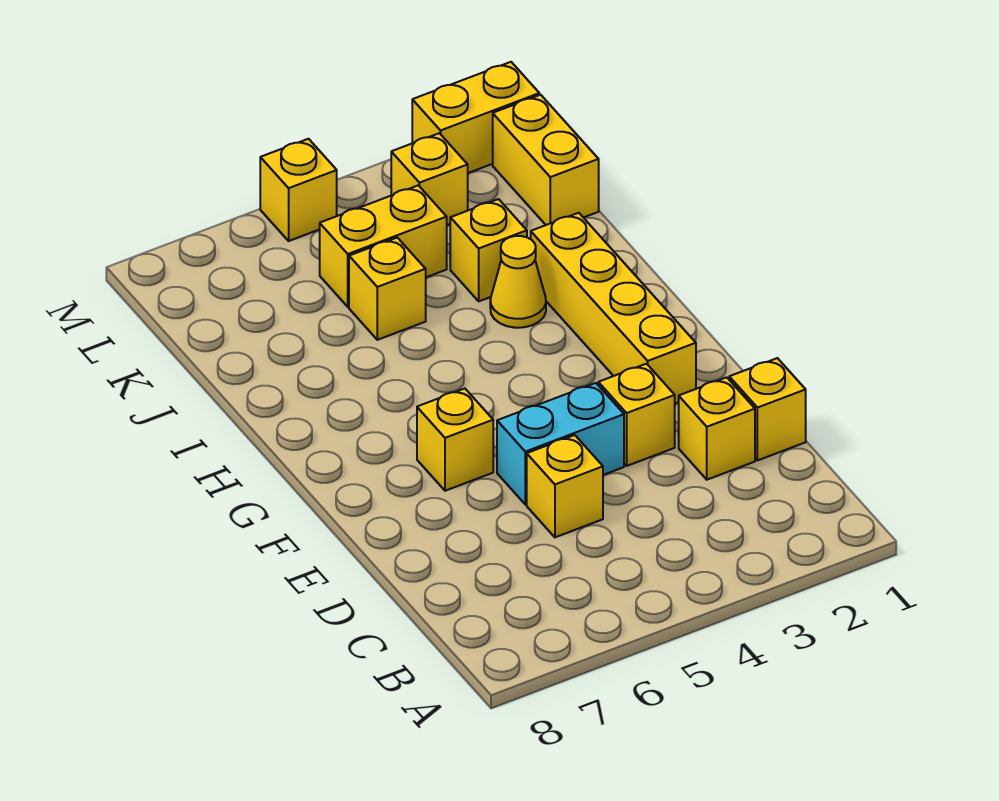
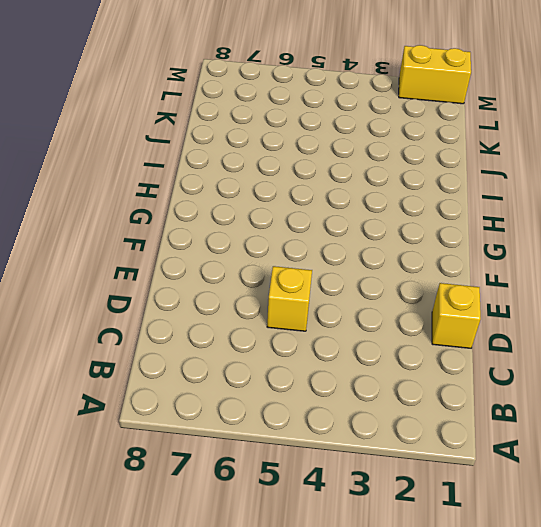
none -> yellow brick D2 level 1
none -> yellow brick E3 level 1
none -> cyan brick E4:E5 level 1

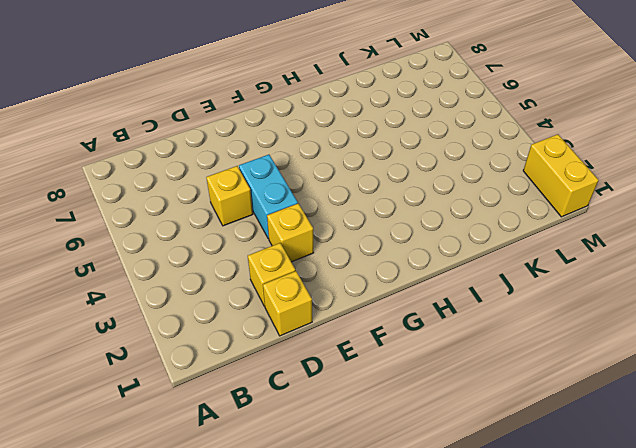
none -> yellow brick F2:I2 level 1
none -> yellow brick F6 level 1
none -> yellow cone I3 level 1

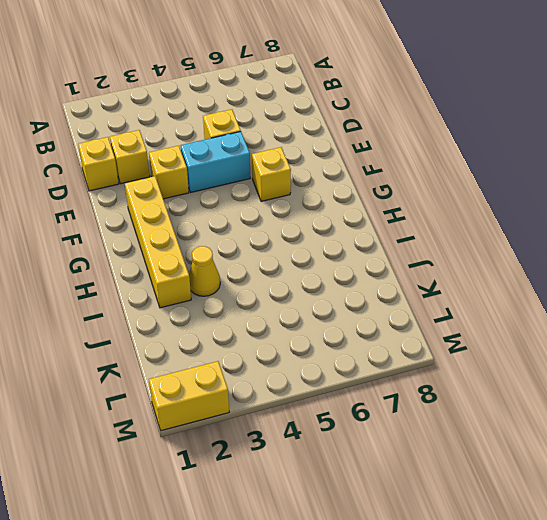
none -> yellow brick J3 level 1
none -> yellow brick J5 level 1
none -> yellow brick K1:L1 level 1

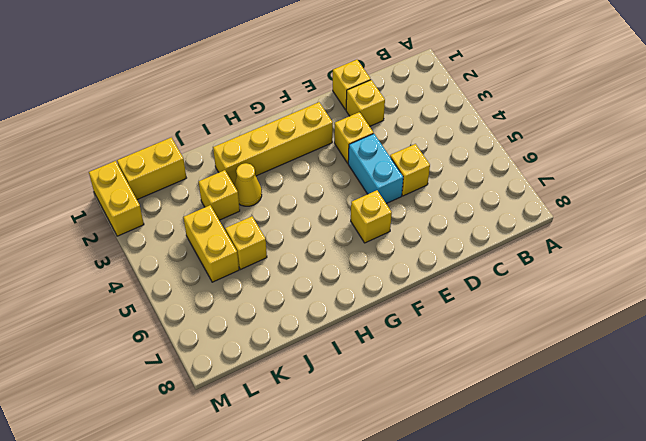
none -> yellow brick L3 level 1
none -> yellow brick M5 level 1

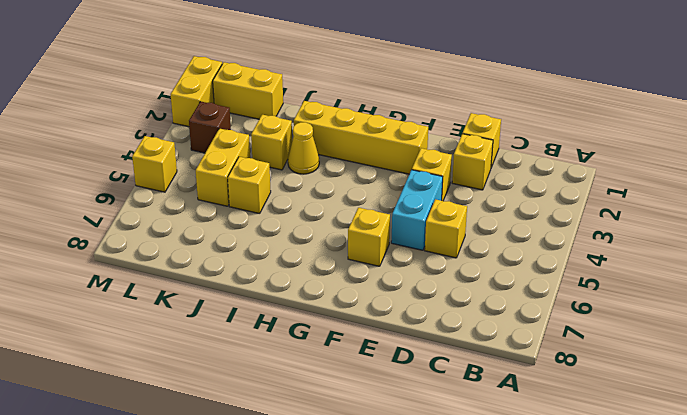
brown brick L3 level 1 -> yellow brick L3 level 1

